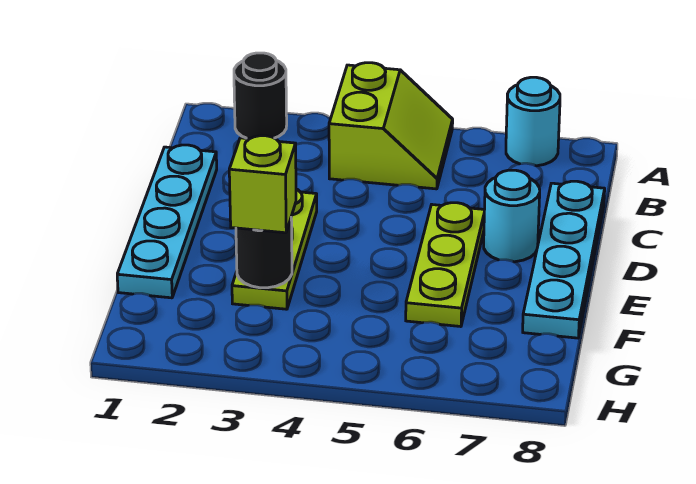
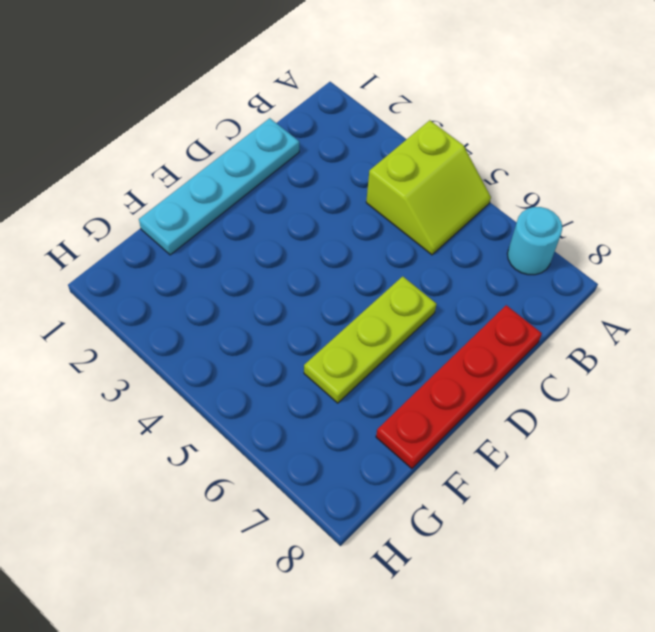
red plate C8:F8 level 1 -> cyan plate C8:F8 level 1
none -> black round brick A2 level 1
none -> lime plate D3:F3 level 1

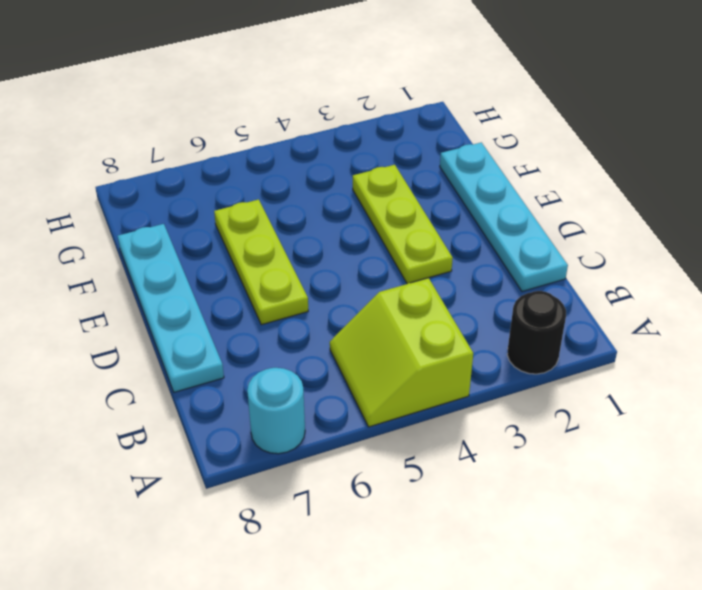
none -> cyan round brick D7 level 1
none -> black round brick F3 level 2

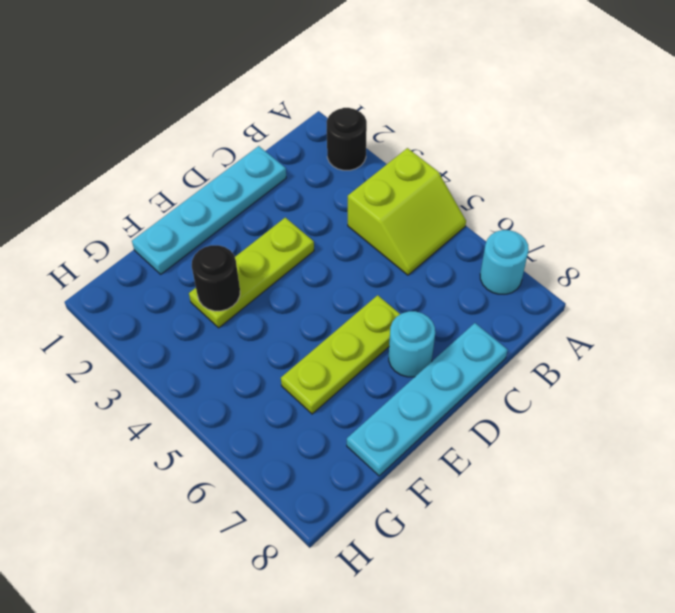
none -> lime brick F3 level 3

